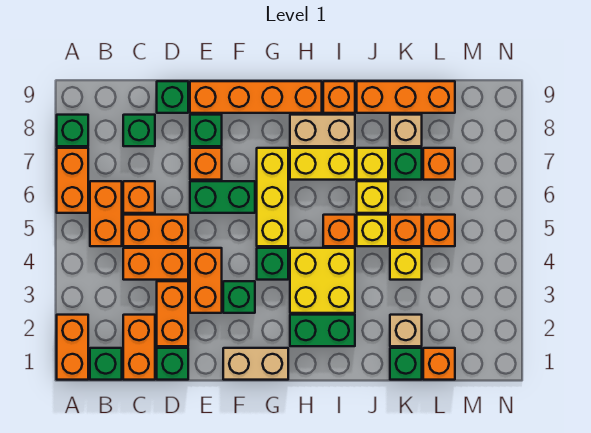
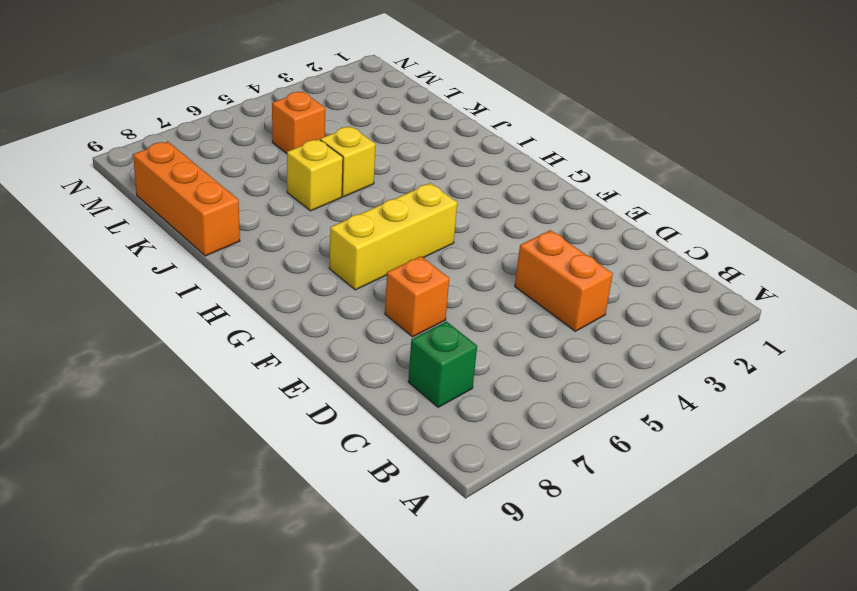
none -> orange brick A1:A2 level 1
none -> orange brick A6:A7 level 1
none -> green brick A8 level 1
none -> green brick B1 level 1

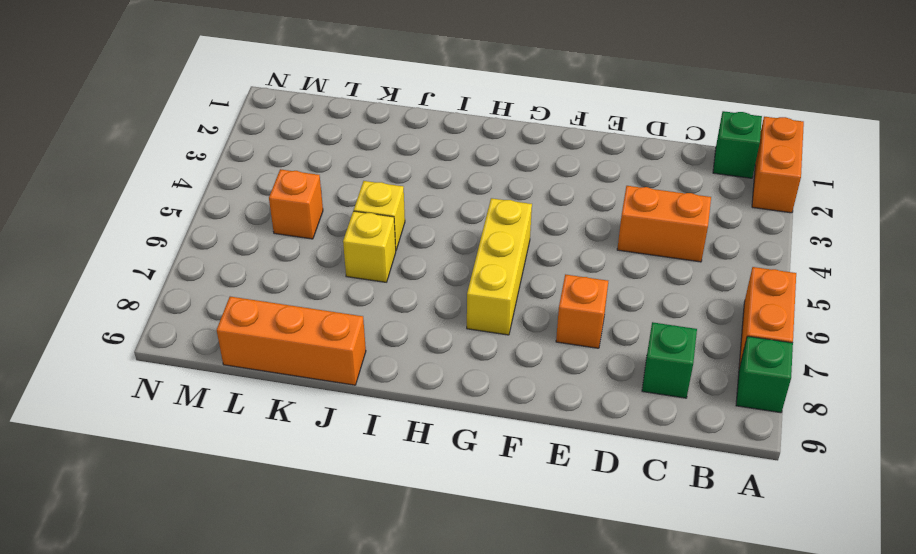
none -> orange brick B5:B6 level 1
none -> orange brick C1:C2 level 1
none -> orange brick C5:D5 level 1
none -> orange brick C6 level 1

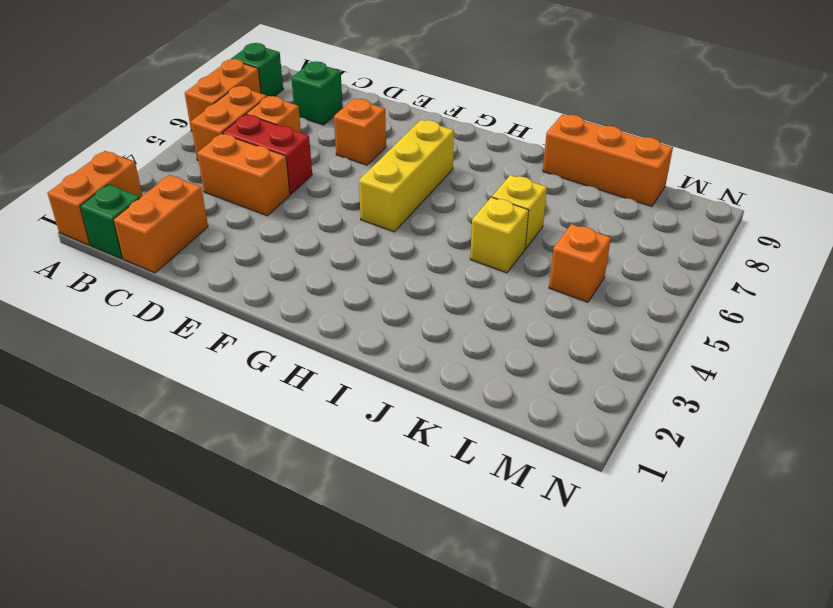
red brick C5:D5 level 1 -> orange brick C5:D5 level 1
none -> green brick D1 level 1
none -> orange brick D2:D3 level 1
none -> green brick D9 level 1
none -> orange brick E3:E4 level 1

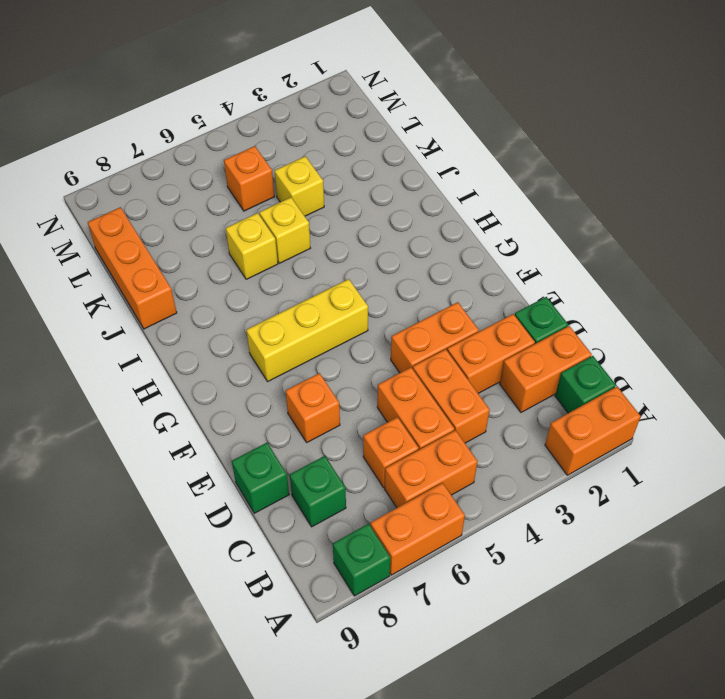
none -> green brick E6:F6 level 1
none -> green brick E8 level 1
none -> orange brick E9:H9 level 1
none -> tan brick F1:G1 level 1

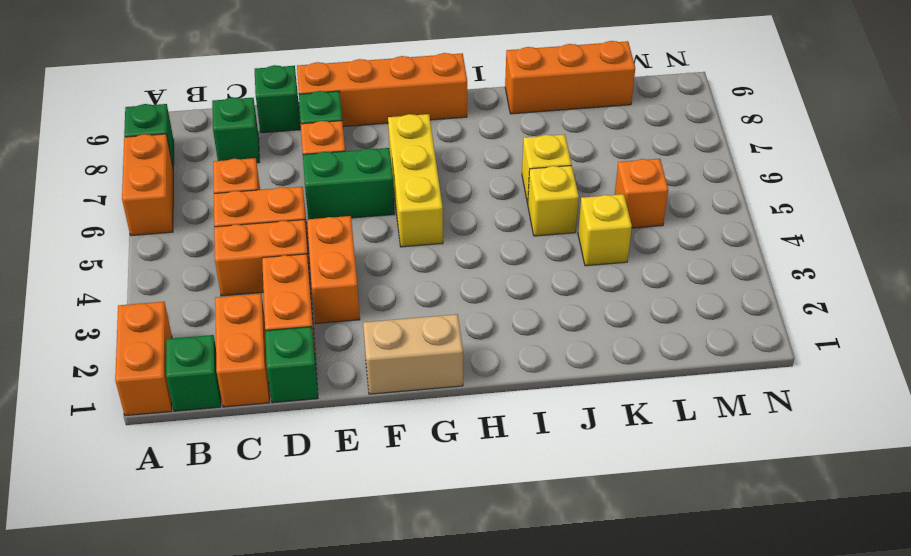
none -> orange brick B5:B6 level 1
none -> green brick F3 level 1
none -> green brick G4 level 1
none -> green brick H2:I2 level 1

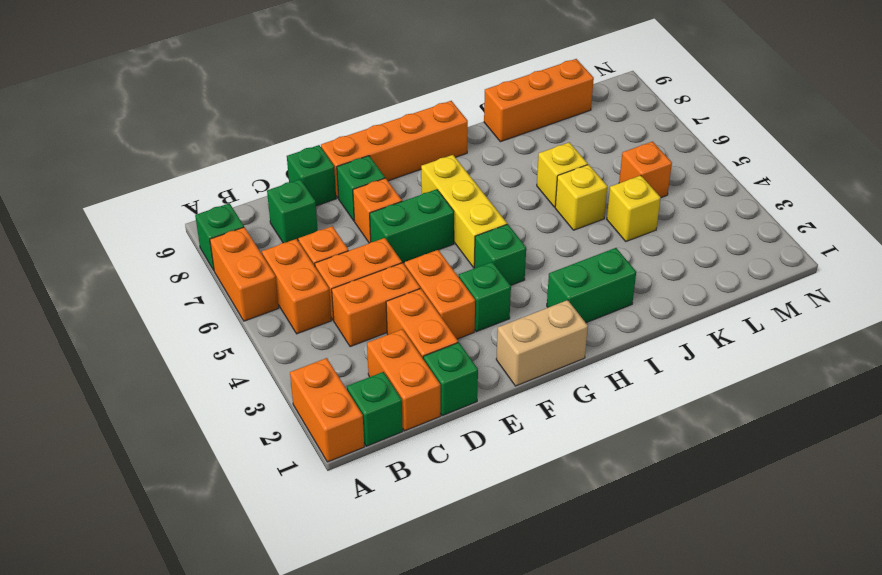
none -> yellow brick H3:I4 level 1
none -> yellow brick H7:I7 level 1
none -> tan brick H8:I8 level 1
none -> orange brick I5 level 1

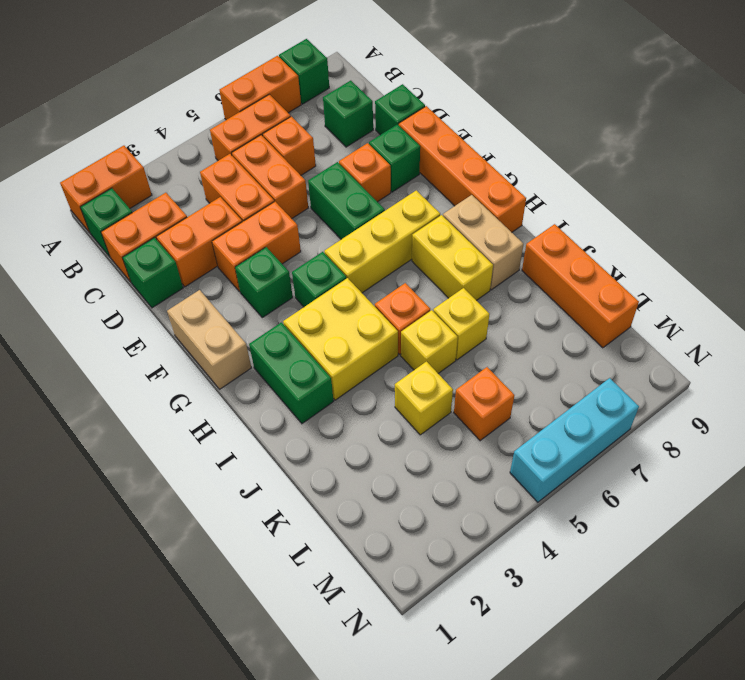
cyan brick N5:N7 level 1 -> none
none -> orange brick I9 level 1
none -> yellow brick J7 level 1
none -> green brick K1 level 1
none -> tan brick K2 level 1

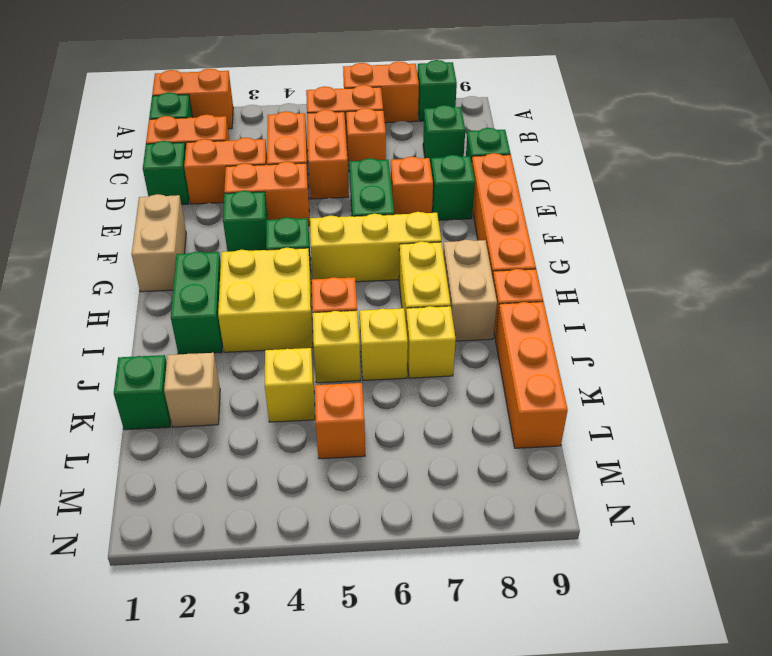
none -> orange brick K5 level 1
none -> green brick K7 level 1
none -> tan brick K8 level 1
none -> orange brick L1 level 1

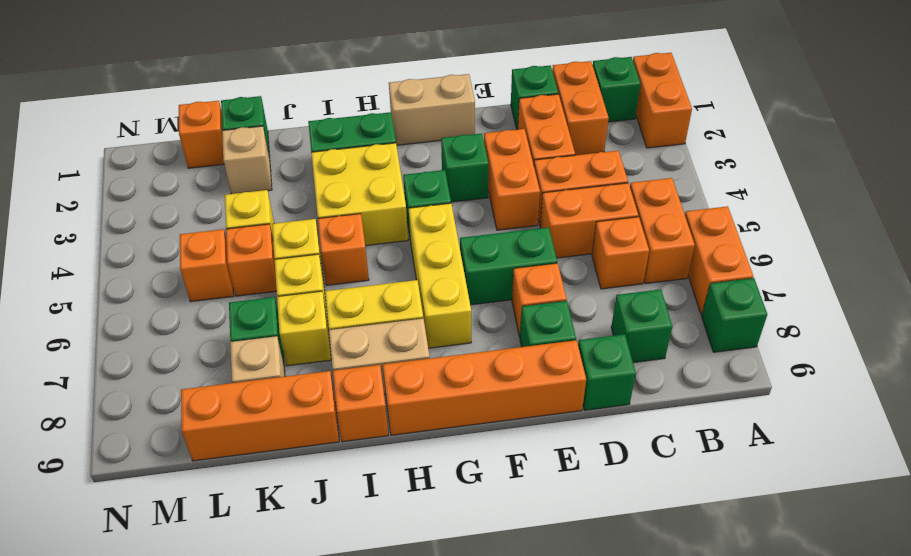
none -> orange brick L7 level 1

